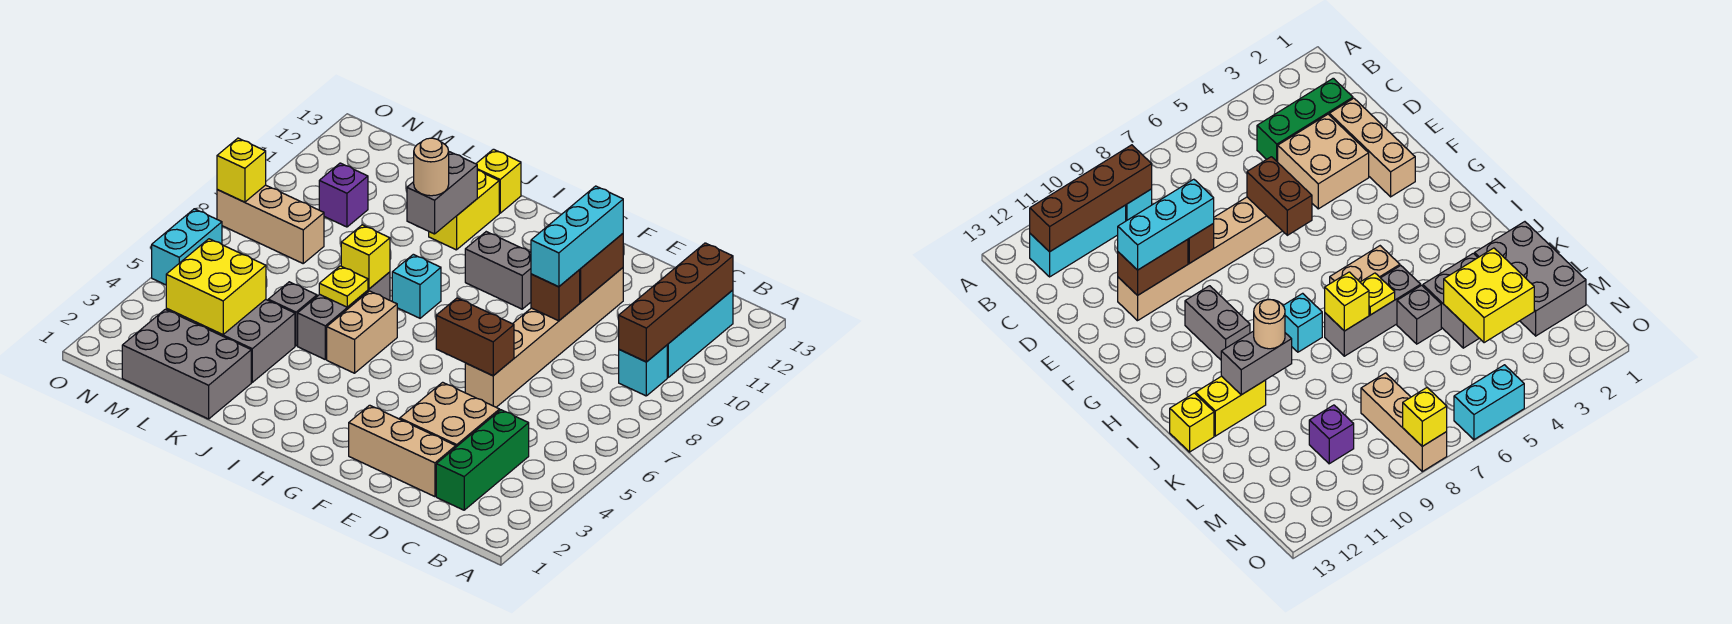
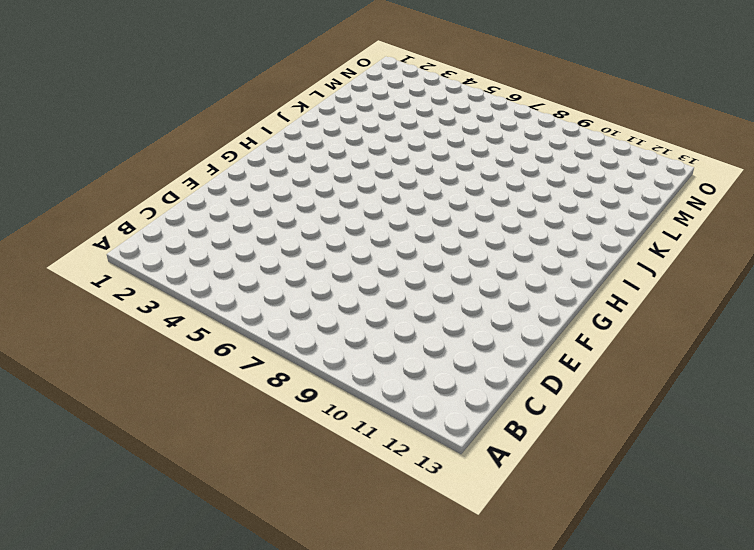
none -> cyan brick B9 level 1
none -> cyan brick B10:B12 level 1
none -> green brick C2:C4 level 1

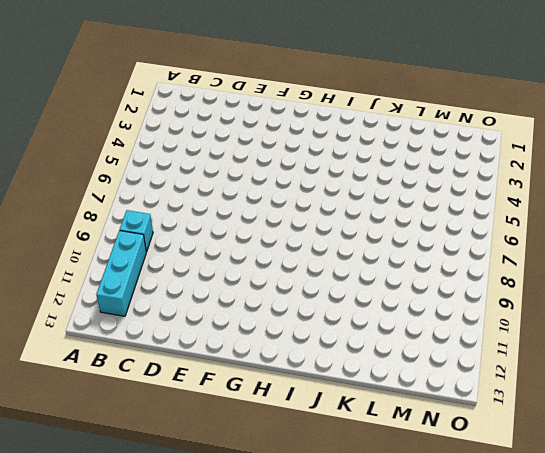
none -> green brick C2:C4 level 1
none -> tan brick D2:F2 level 1
none -> tan brick D3:E4 level 1

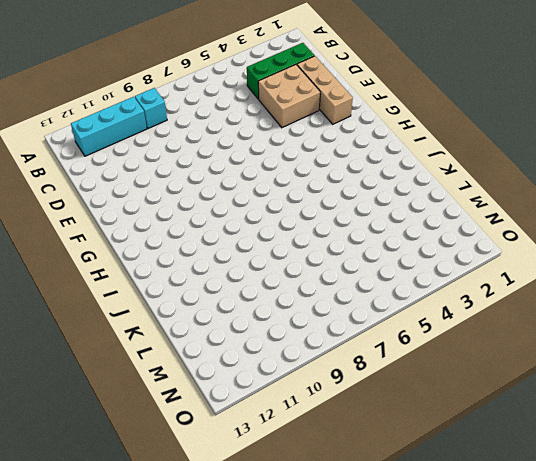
none -> tan brick E6:E11 level 1
none -> grey brick G10:H10 level 1
none -> tan brick I5:I6 level 1

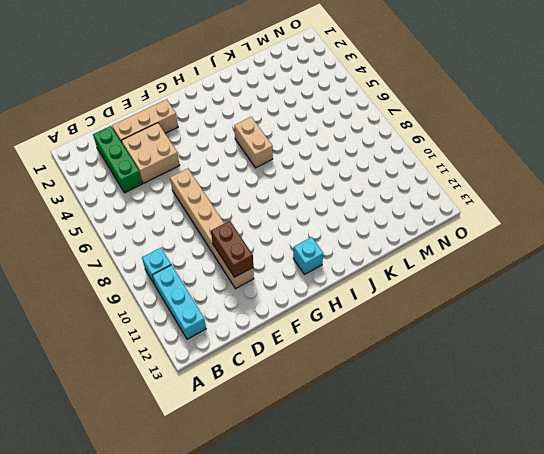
cyan brick H12 level 1 -> cyan brick I8 level 1
none -> grey brick G10:H10 level 1
none -> grey brick J5:J7 level 1
none -> yellow brick J11:J12 level 1

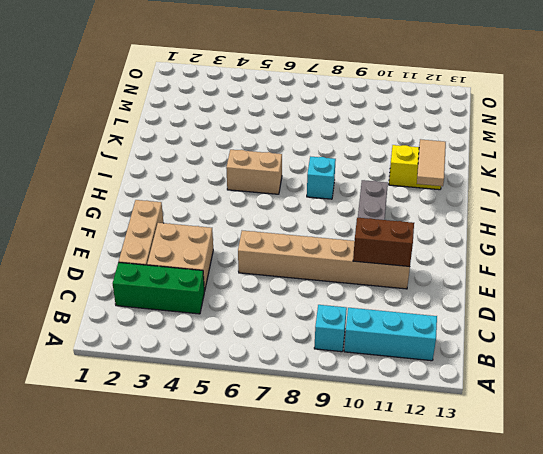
tan tile I12:J12 level 2 -> none
none -> grey brick J5:J7 level 1
none -> yellow brick J13 level 1
none -> grey brick K1:M2 level 1

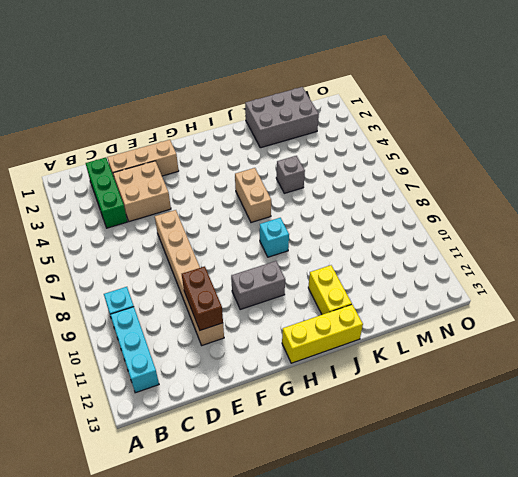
yellow brick H13:J13 level 1 -> yellow brick J13 level 1
none -> grey brick J5:J7 level 1
none -> grey brick K3:L4 level 1
none -> tan brick M8:O8 level 1

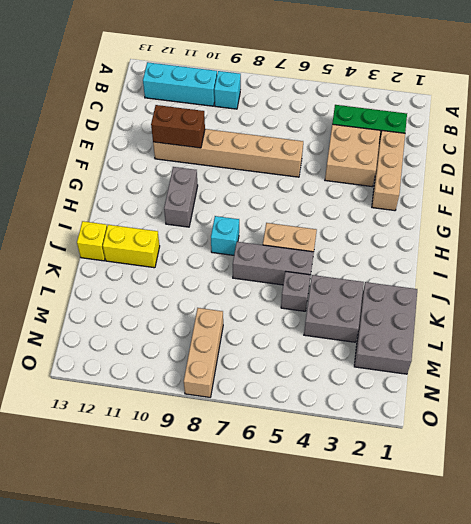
none -> purple brick M10 level 1
none -> cyan brick O5:O6 level 1
none -> brown brick B9:B12 level 2

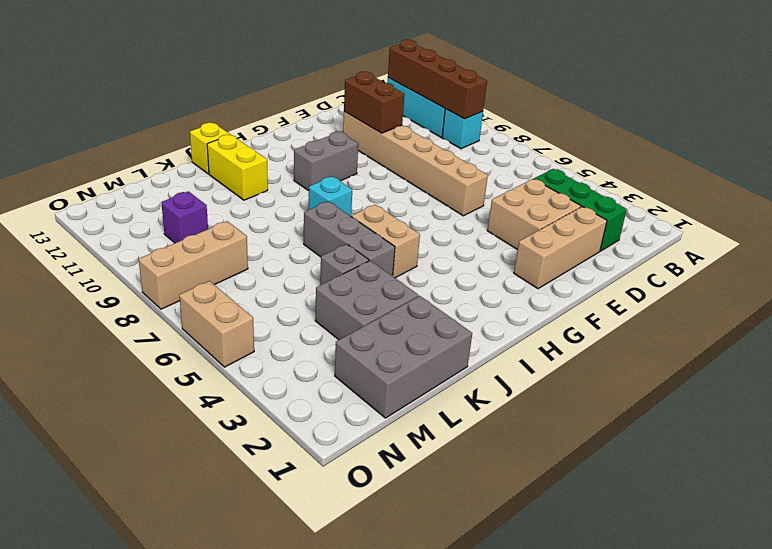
tan brick O5:O6 level 1 -> cyan brick O5:O6 level 1
none -> brown brick E6:F6 level 2
none -> brown brick E9 level 2
none -> yellow plate J6 level 2

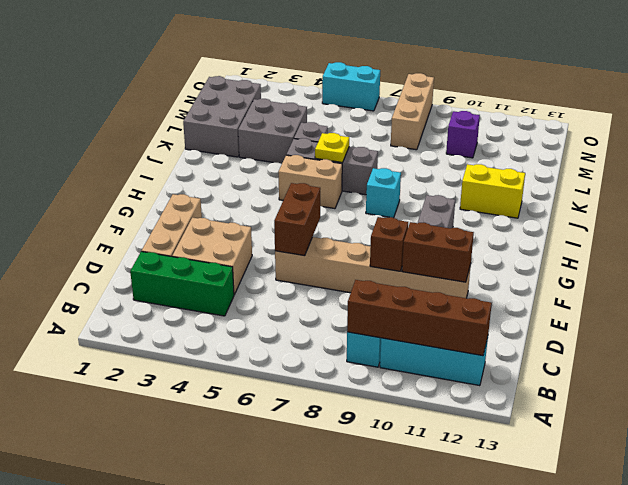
none -> yellow brick J13 level 1
none -> yellow brick J7 level 2
none -> grey brick J10:J11 level 2

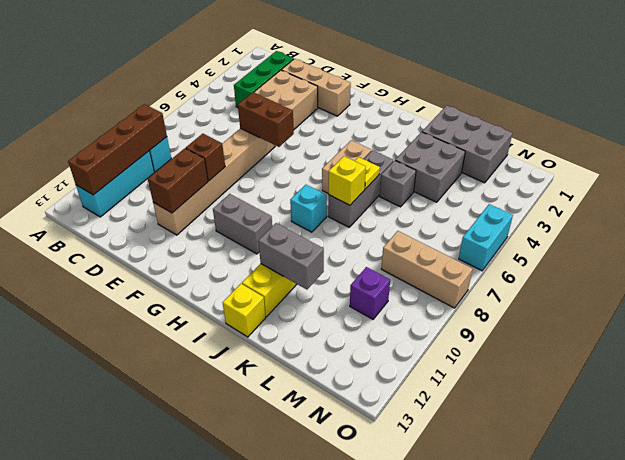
grey brick J11:K11 level 2 -> grey brick J10:J11 level 2
none -> yellow brick L3:M4 level 2
none -> yellow brick O8 level 2
none -> cyan brick E9:E11 level 3

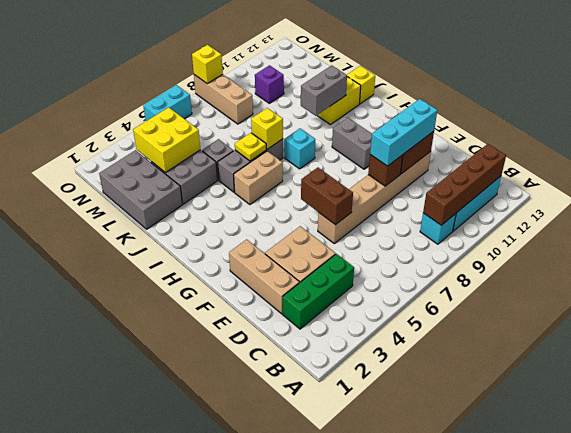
none -> tan round brick J10 level 3

